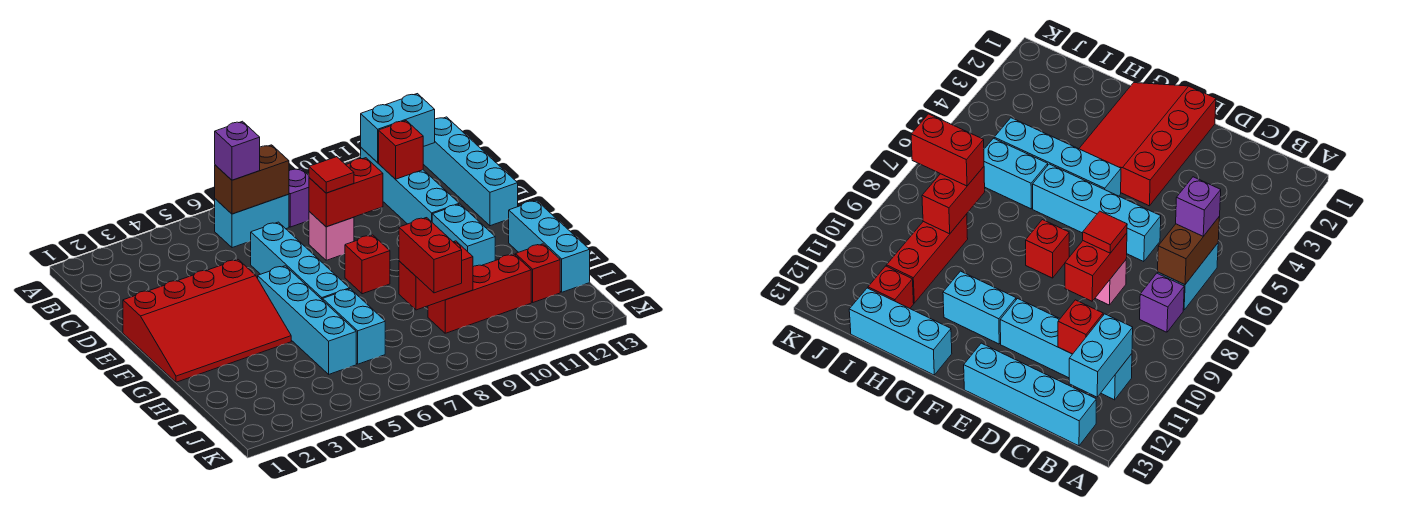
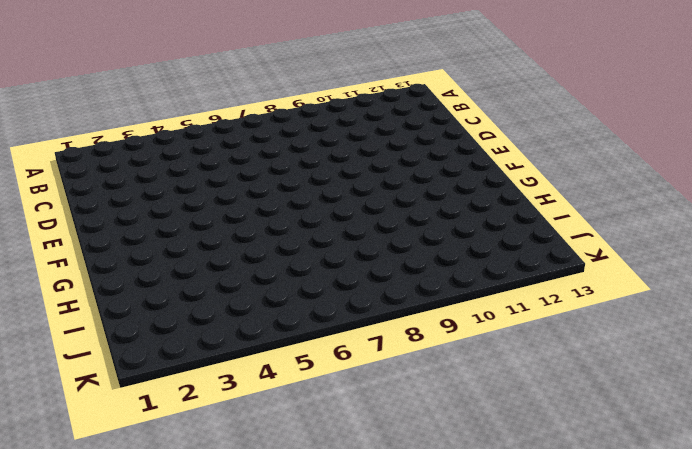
none -> cyan brick B6:B7 level 1
none -> purple brick B8 level 1
none -> cyan brick B11:E11 level 1

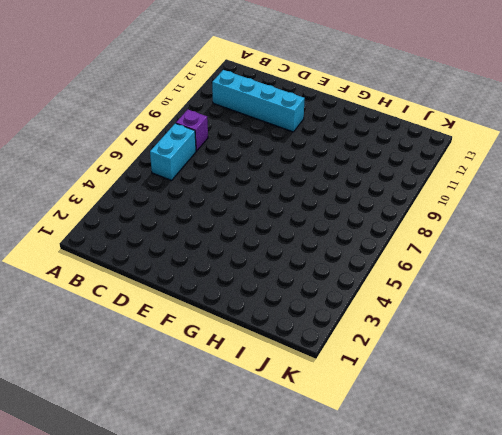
none -> cyan brick B13:E13 level 1
none -> cyan brick D6:G6 level 1
none -> pink brick D8 level 1

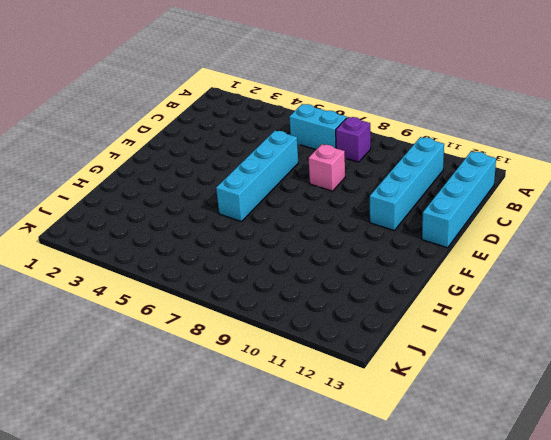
none -> red slope E1:G4 level 1 top E
none -> cyan brick F5:I5 level 1
none -> red brick F8 level 1

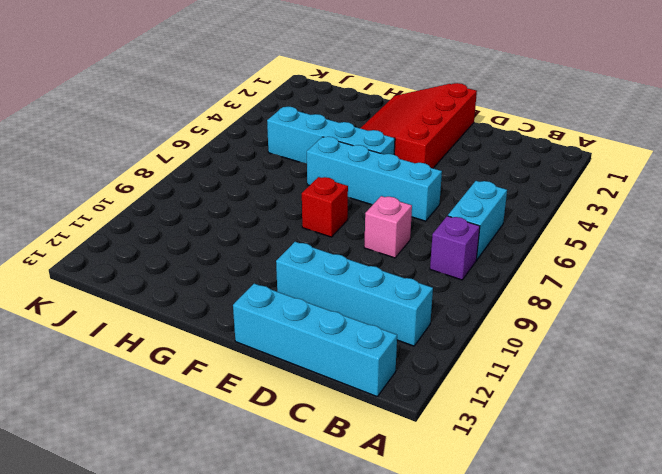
none -> cyan brick F11:G11 level 1
none -> cyan brick G13:I13 level 1
none -> cyan brick H6:I6 level 1

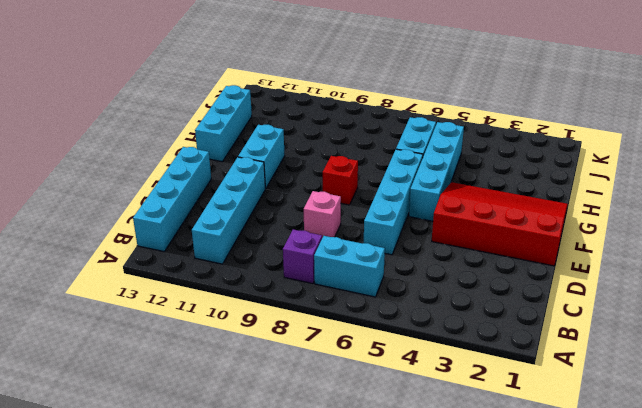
none -> red brick I9:I11 level 1
none -> red brick I12 level 1
none -> brown brick B6:B7 level 2

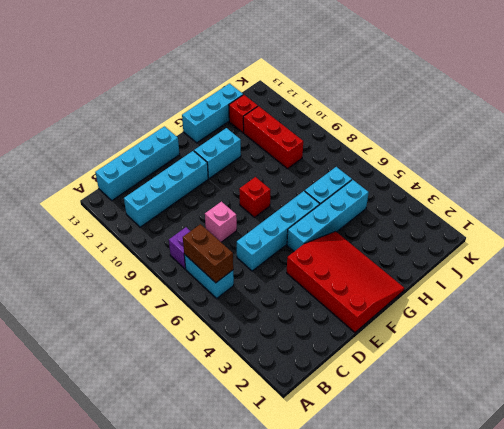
none -> cyan brick B11:B12 level 2
none -> red brick C11 level 2
none -> red brick D8:D9 level 2

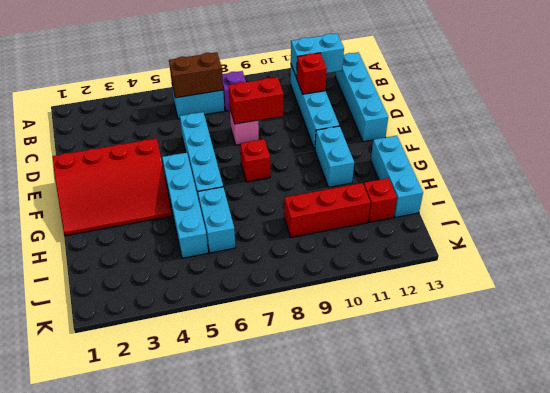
none -> red brick I8:I9 level 2
none -> purple brick B6 level 3
none -> red tile D8 level 3

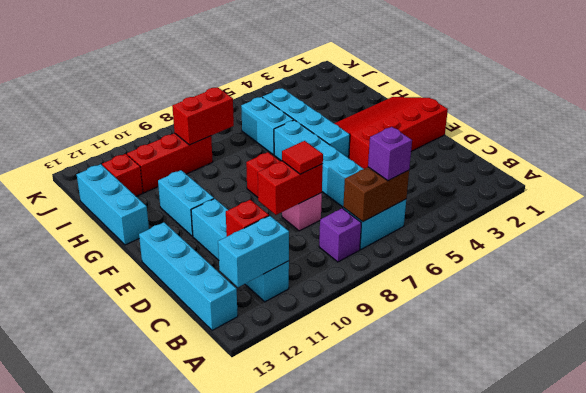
none -> red brick I8:J8 level 3

